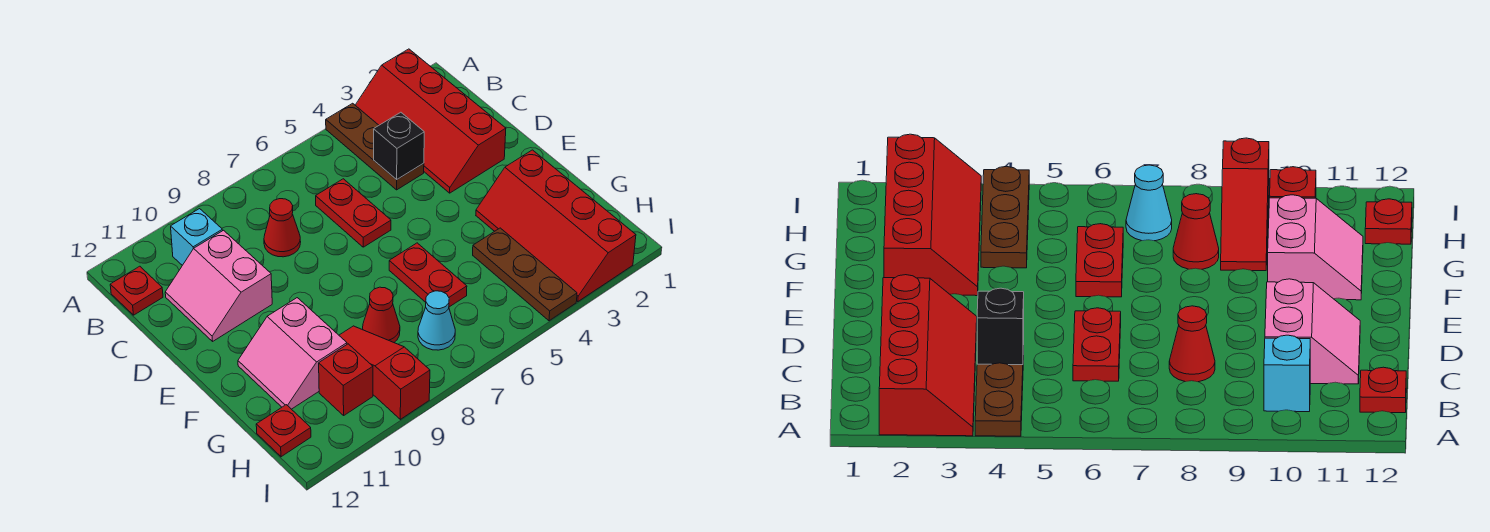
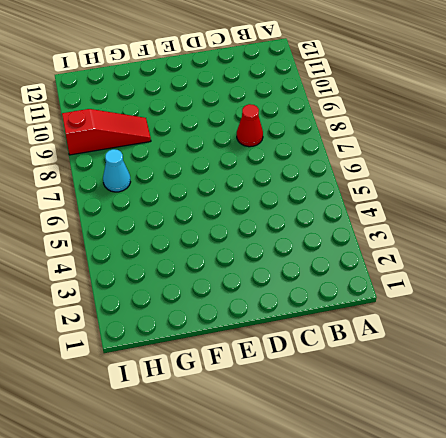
none -> red slope A2:D3 level 1 top 2
none -> brown plate A4:C4 level 1
none -> cyan brick B10 level 1

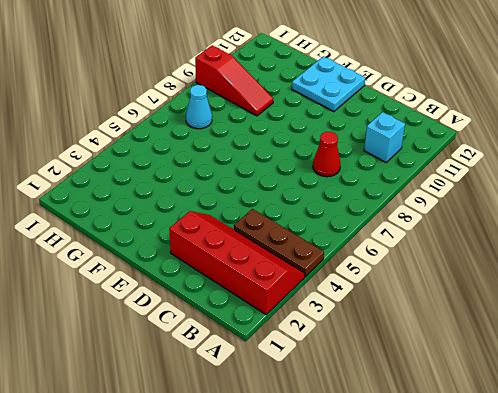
cyan plate E11:F12 level 1 -> pink slope F10:G11 level 1 top 10
none -> red plate B12 level 1
none -> red plate C6:D6 level 1
none -> pink slope C10:D11 level 1 top 10

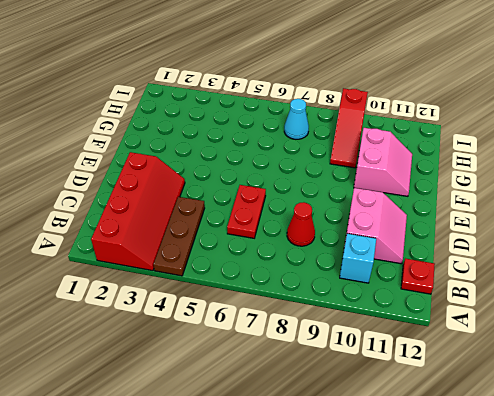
none -> red slope F2:I3 level 1 top 2
none -> red plate F6:G6 level 1
none -> brown plate G4:I4 level 1

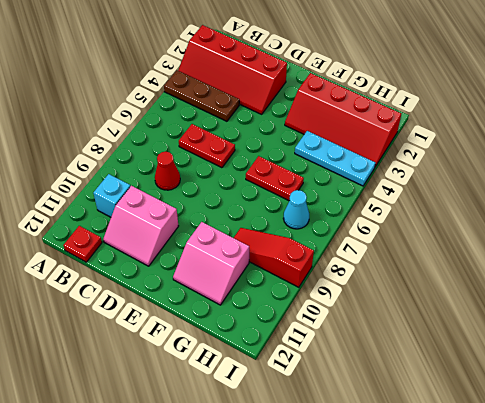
cyan plate G4:I4 level 1 -> brown plate G4:I4 level 1
none -> red cone G8 level 1
none -> red brick H10 level 1
none -> red plate H12 level 1

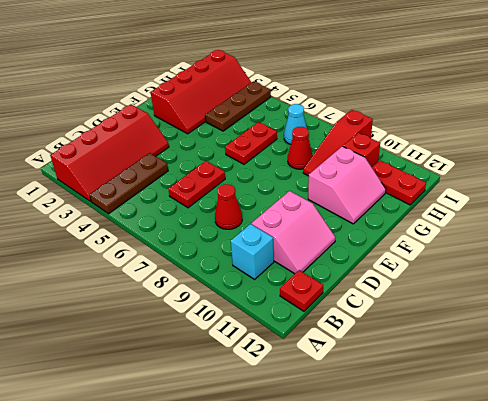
red plate H11:H12 level 1 -> red plate H12 level 1
none -> black brick C4 level 2

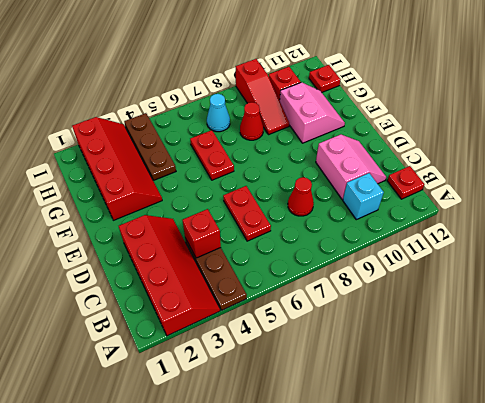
red brick C4 level 2 -> black brick C4 level 2

